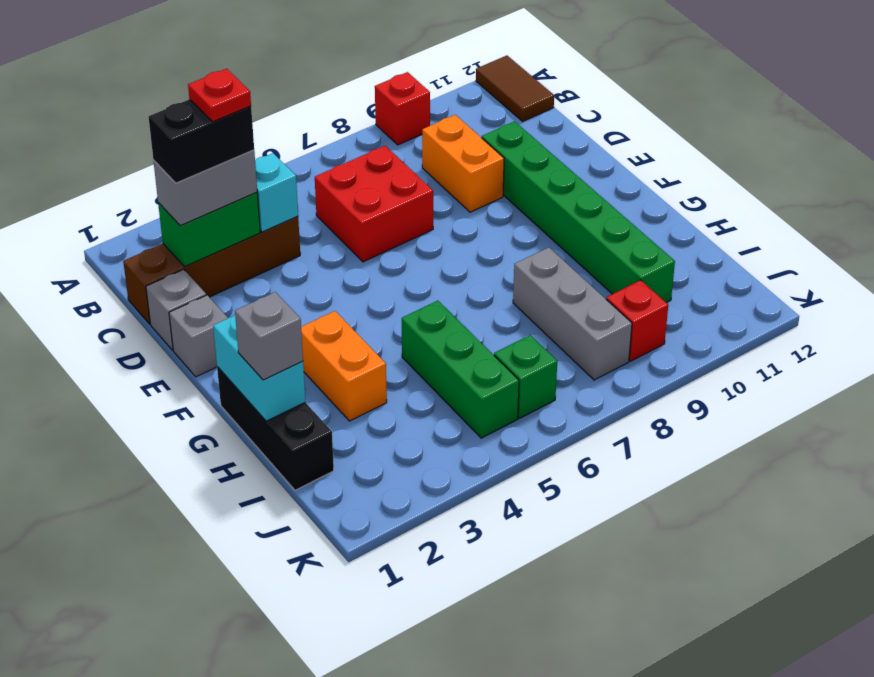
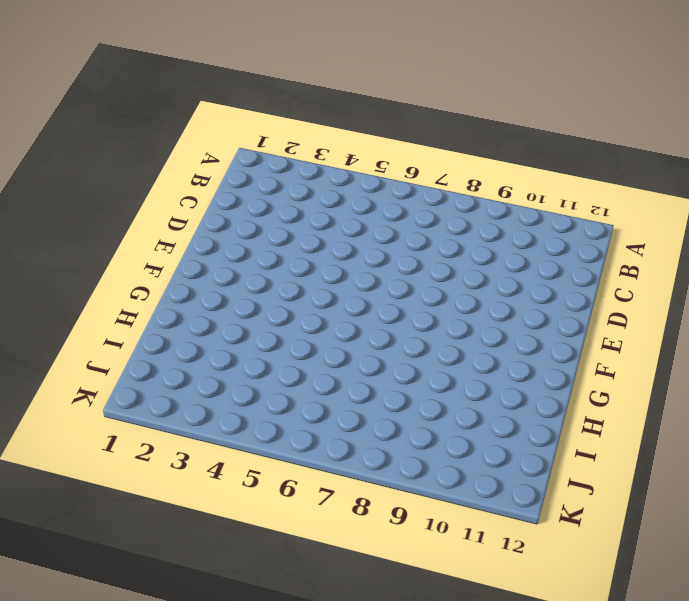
none -> red brick A9 level 1
none -> brown tile A12:B12 level 1
none -> brown brick C1:C4 level 1

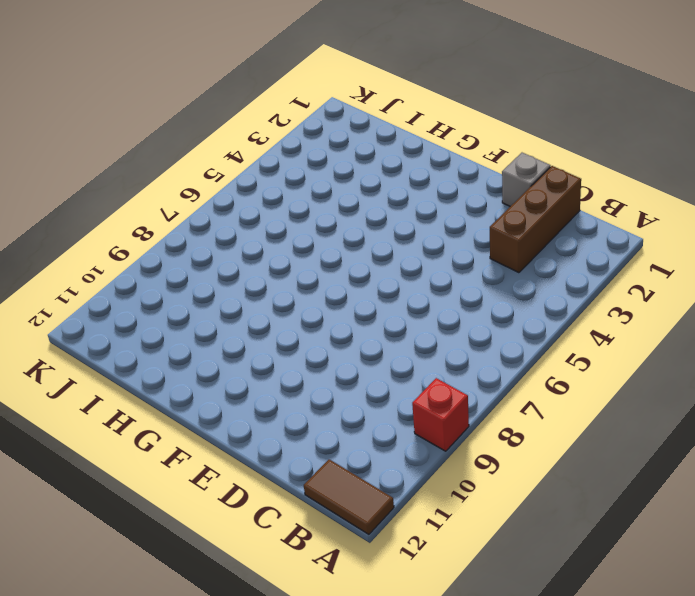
brown brick C1:C3 level 1 -> brown brick C1:C4 level 1
none -> red brick C6:D7 level 1
none -> orange brick C9:D9 level 1
none -> green brick D10:I10 level 1

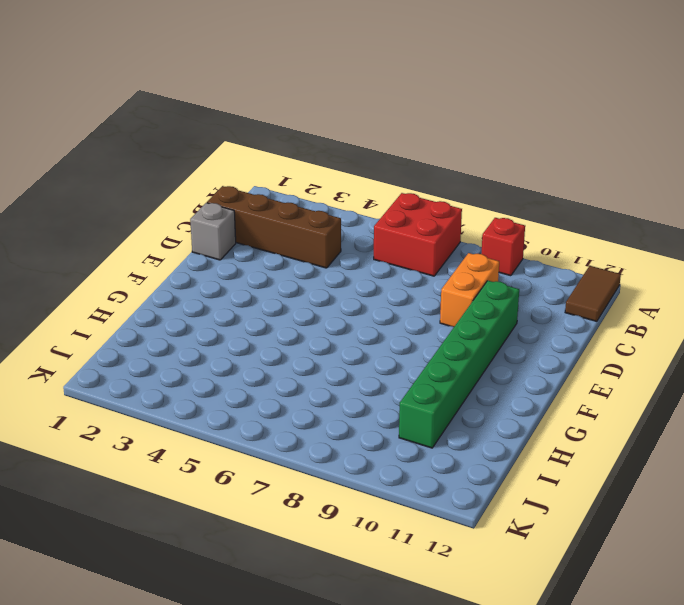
red brick A6:B7 level 1 -> red brick C6:D7 level 1
none -> grey brick E1 level 1
none -> black brick G1:I1 level 1
none -> orange brick G3:H3 level 1

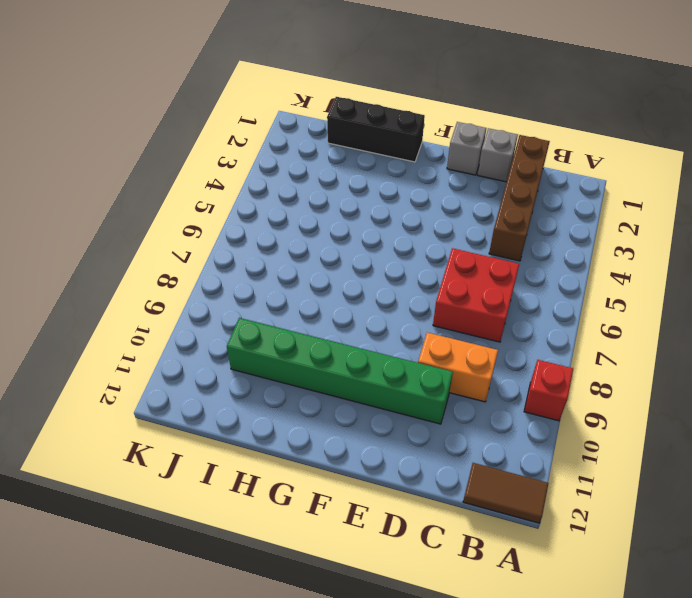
none -> orange brick G3:H3 level 1
none -> green brick H5:J5 level 1
none -> grey brick H8:J8 level 1

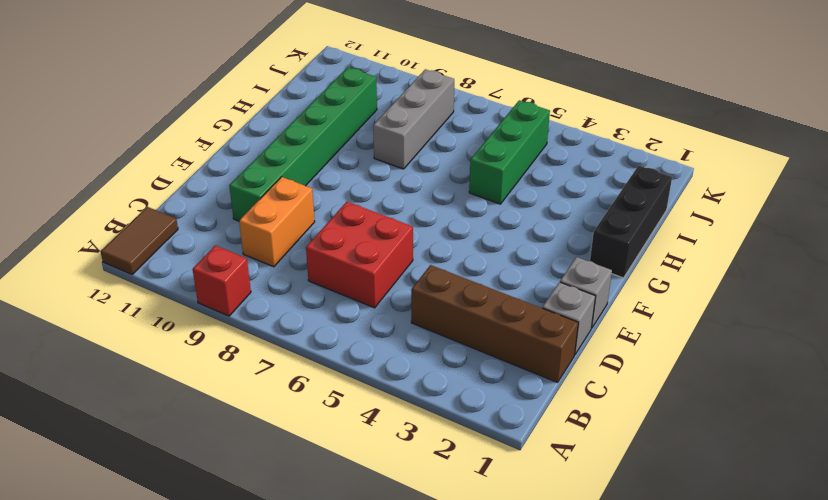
none -> orange brick G3:H3 level 1
none -> green brick J6 level 1
none -> red brick J9 level 1

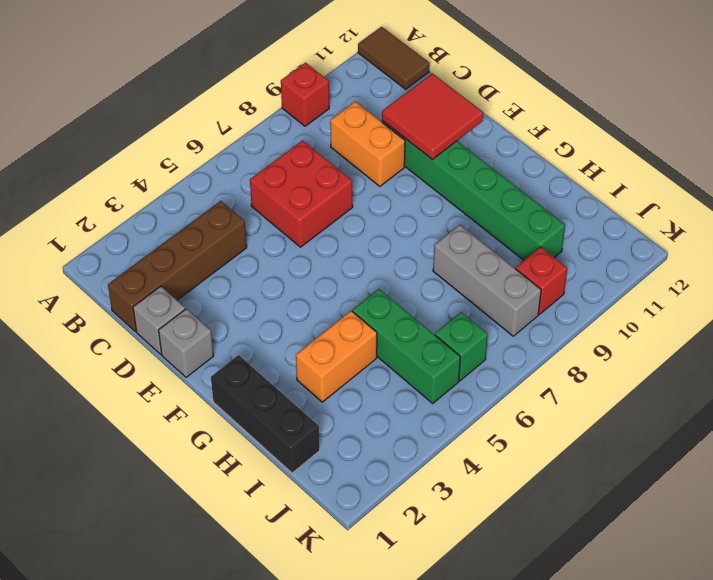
red tile D10:E11 level 2 -> none
orange brick H3:H4 level 1 -> orange brick G3:H3 level 1
none -> green brick C2:C3 level 2
none -> cyan brick C4 level 2
none -> cyan brick G1:H1 level 2

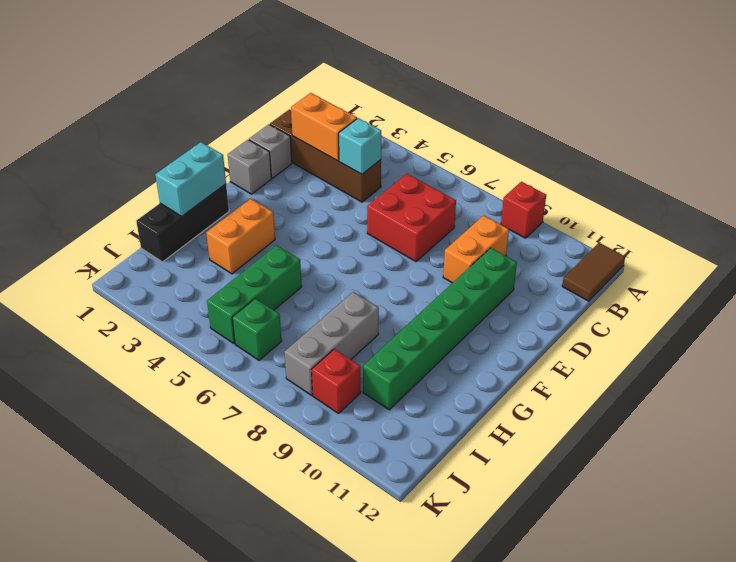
orange brick C2:C3 level 2 -> green brick C2:C3 level 2
none -> grey brick C2:C3 level 3
none -> grey brick H1 level 3
none -> black brick C2:C3 level 4

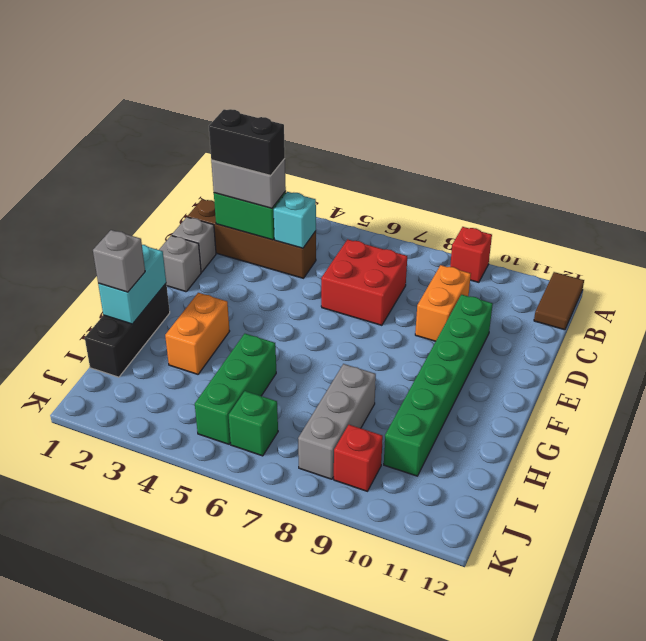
none -> red plate C3 level 5

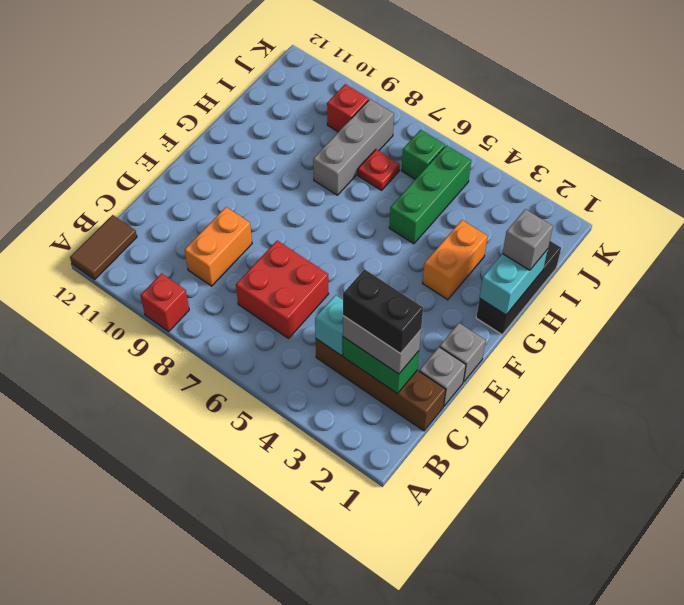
red plate I7 level 1 -> red plate C3 level 5
none -> green brick D10:I10 level 1

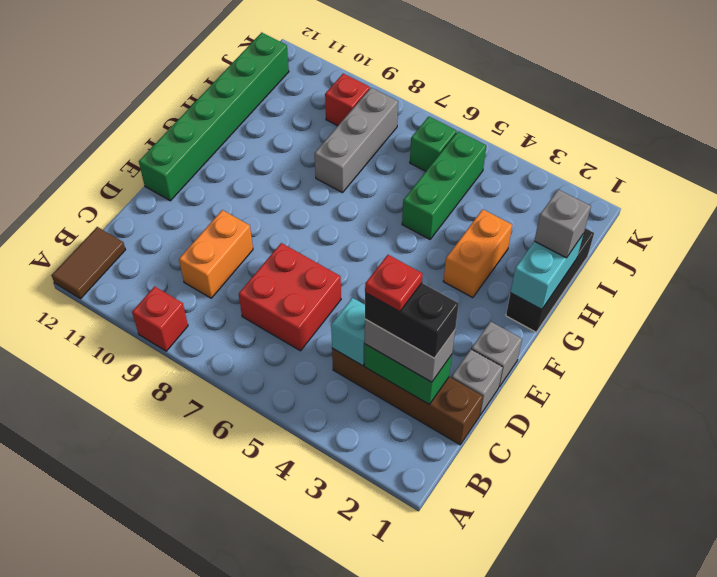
green brick E12:J12 level 1 -> green brick D10:I10 level 1

